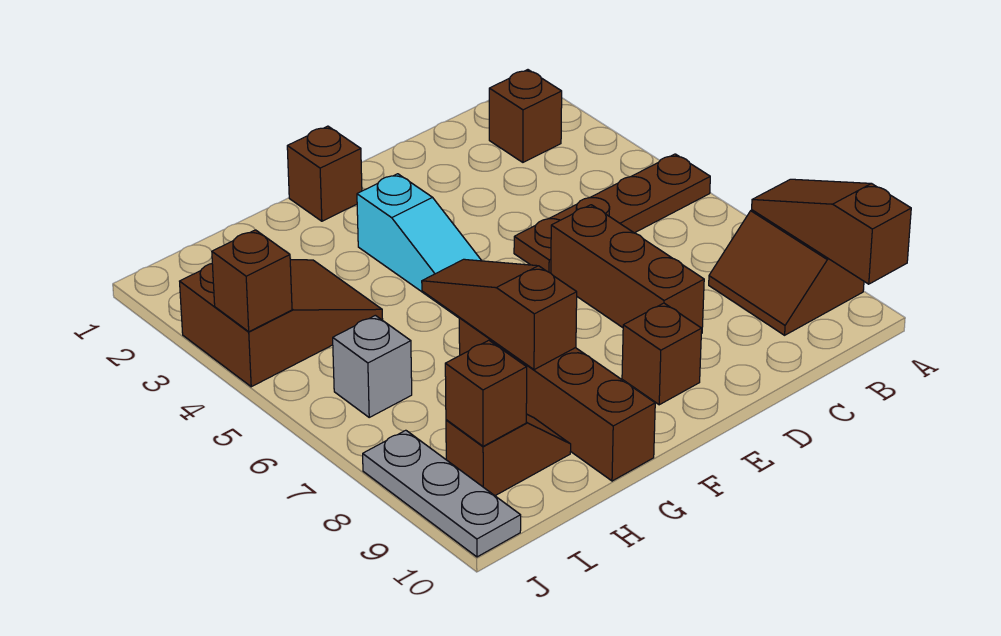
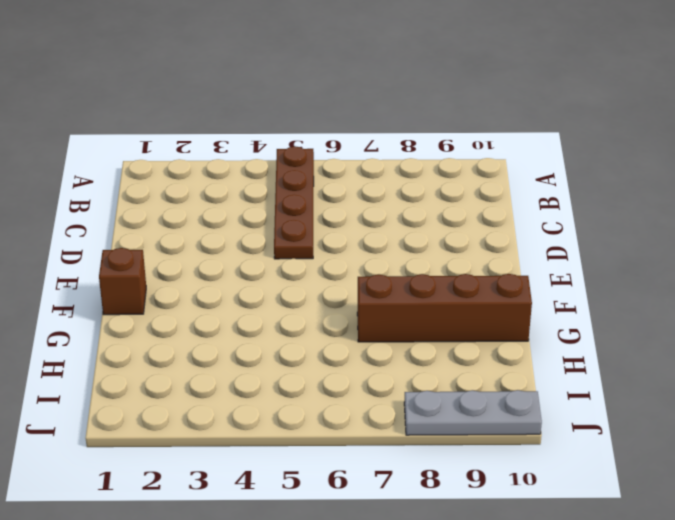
none -> brown slope A8:B9 level 1 top A
none -> brown brick B2 level 1
none -> brown brick D6:D8 level 1

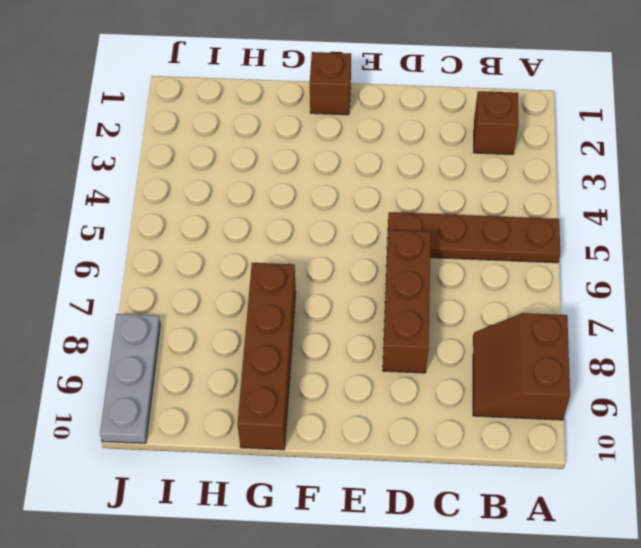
none -> brown brick E9 level 1
none -> cyan slope F3:F5 level 1 top 3
none -> brown slope H3:J4 level 1 top J

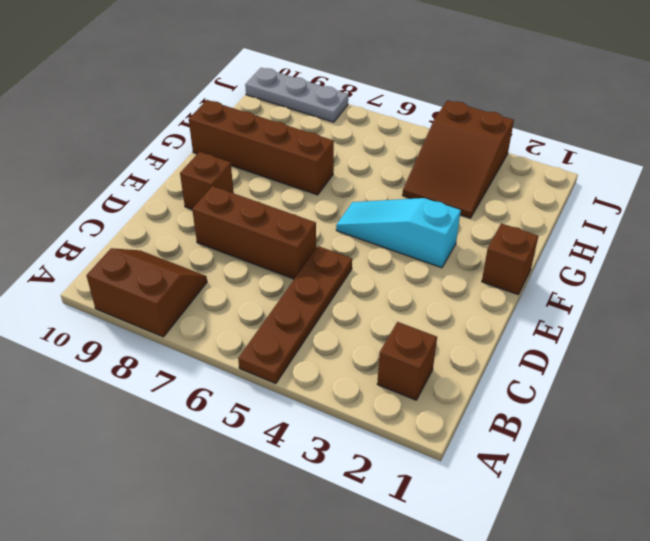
none -> brown slope H9:I9 level 1 top I
none -> grey brick I6 level 1
none -> brown slope A8:A10 level 2 top 10

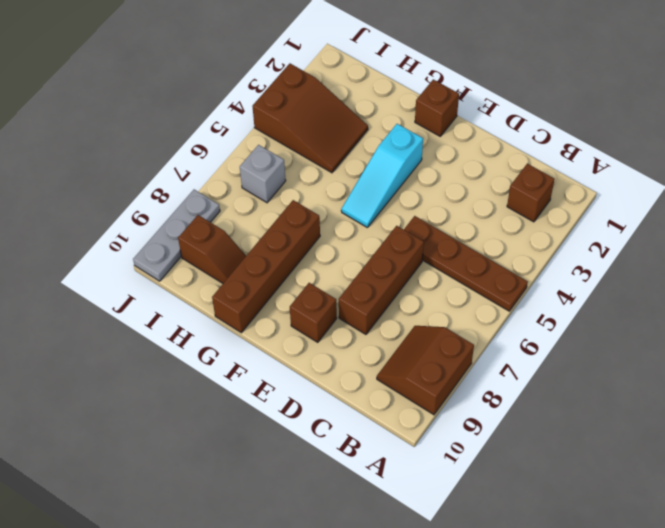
none -> brown slope A8:A10 level 2 top 10
none -> brown slope G6:G8 level 2 top 8
none -> brown brick I9 level 2

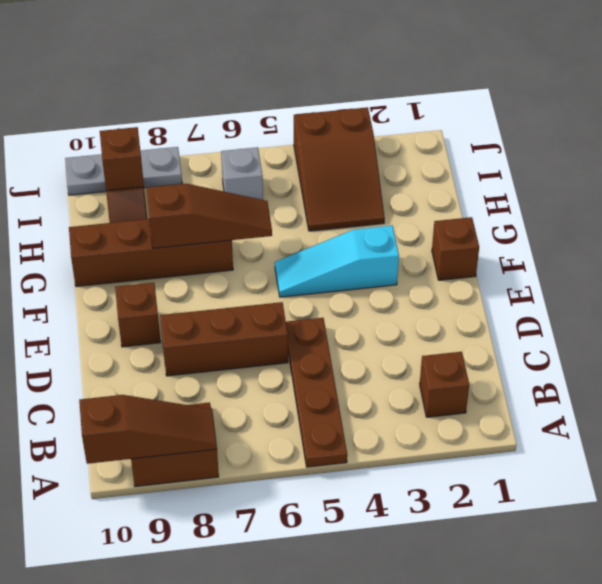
none -> brown brick J4 level 2

